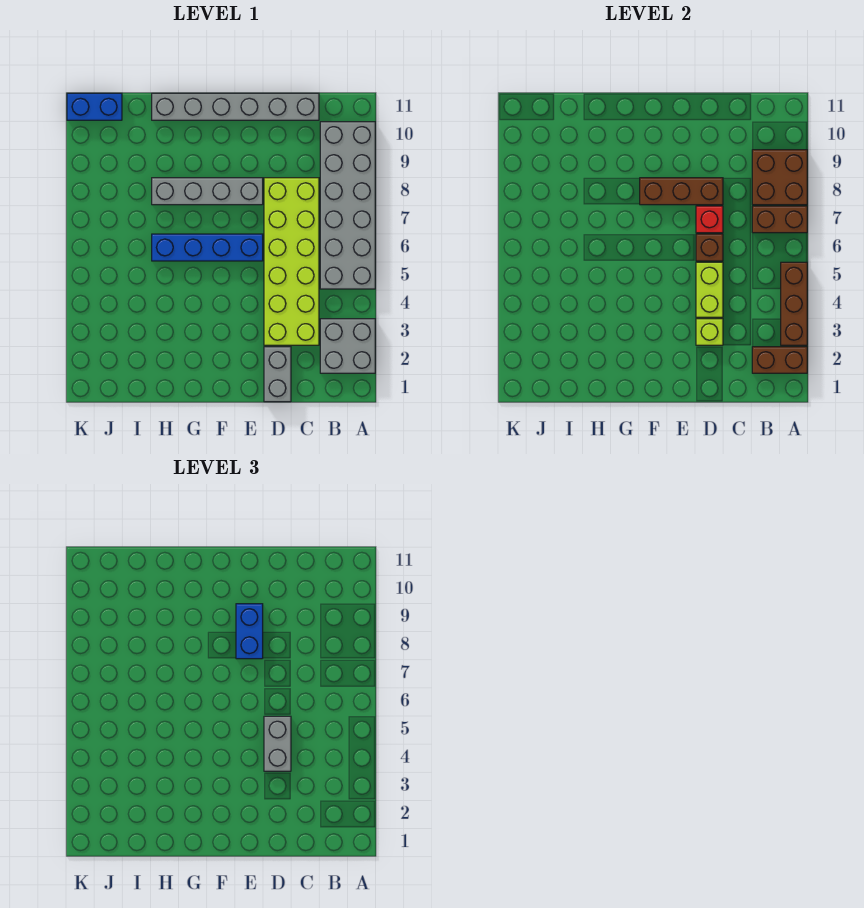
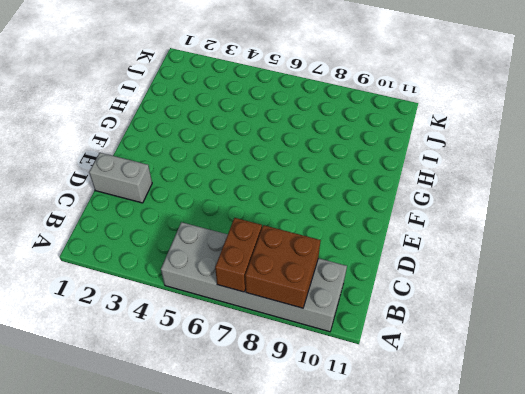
none -> grey brick A2:B3 level 1
none -> lime brick C3:D8 level 1
none -> grey brick C11:H11 level 1

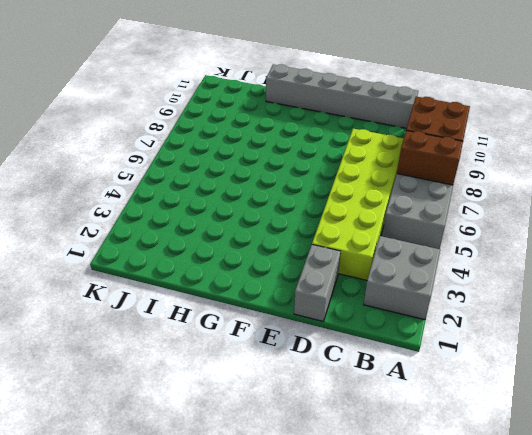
none -> blue brick E6:H6 level 1
none -> grey brick E8:H8 level 1
none -> blue brick J11:K11 level 1

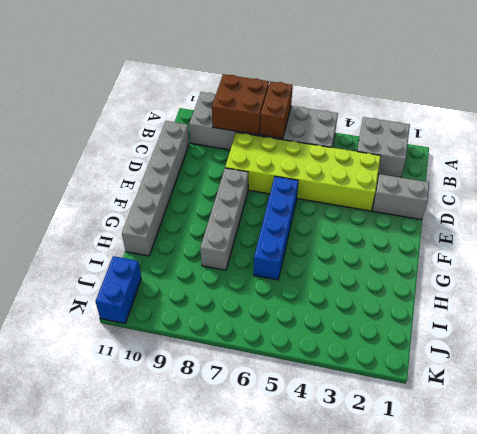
none -> brown brick A2:B2 level 2
none -> brown brick A3:A5 level 2
none -> lime brick D3 level 2

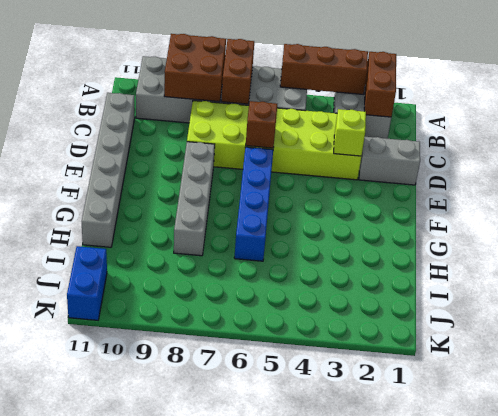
none -> lime brick D4:D5 level 2
none -> red brick D7 level 2
none -> brown brick D8:F8 level 2

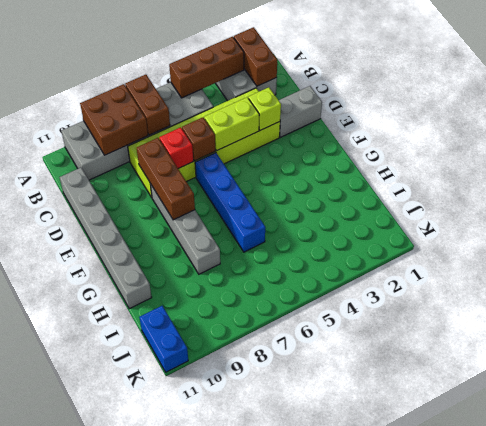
none -> grey brick D4:D5 level 3
none -> blue brick E8:E9 level 3

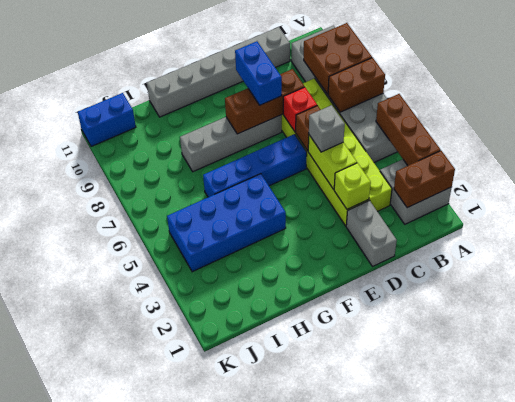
grey brick D5 level 3 -> grey brick D4:D5 level 3
blue brick G4:J5 level 1 -> none

